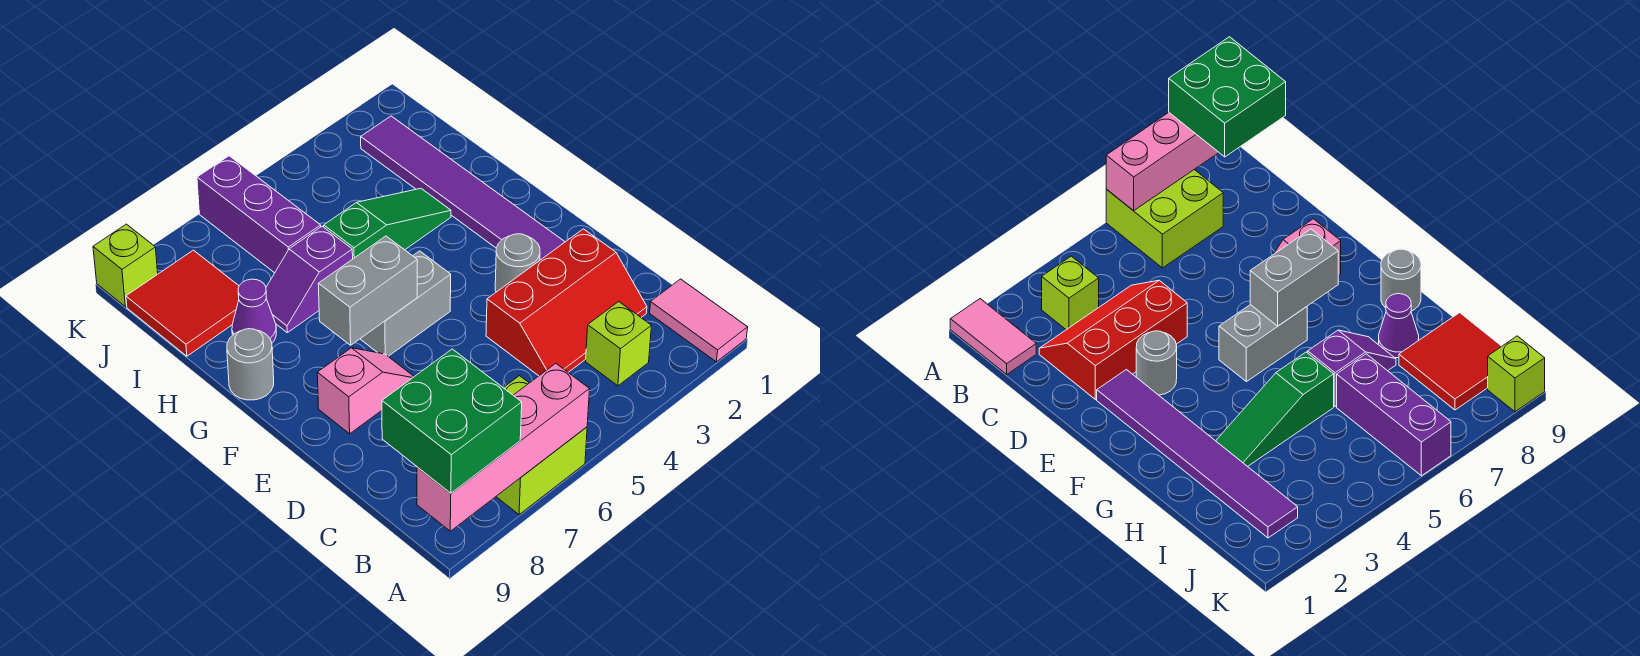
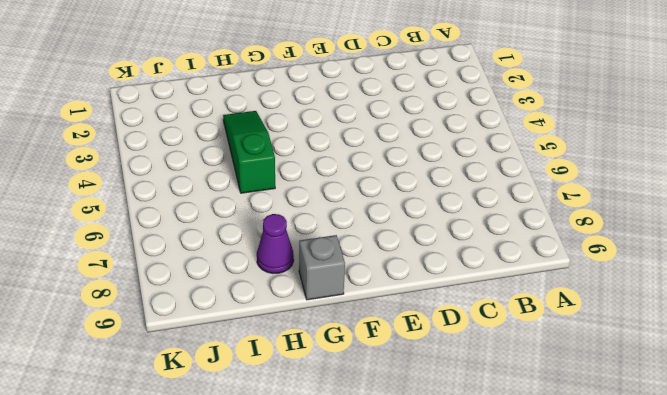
grey brick G9 level 1 -> grey round brick G9 level 1
none -> pink tile A1:B1 level 1
none -> lime brick A6:B7 level 1
none -> lime brick B3 level 1

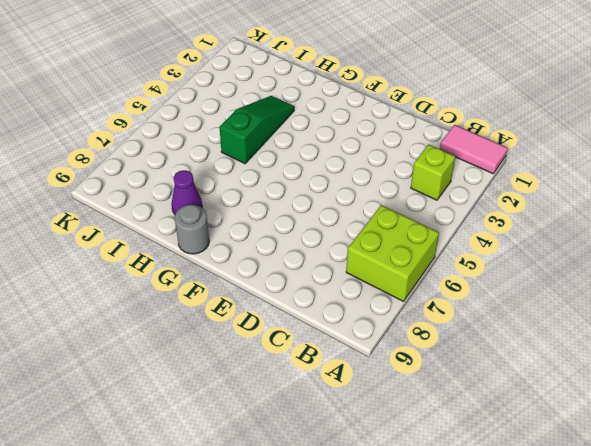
none -> red slope C2:D4 level 1 top D
none -> purple tile E2:J2 level 1
none -> grey round brick E3 level 1

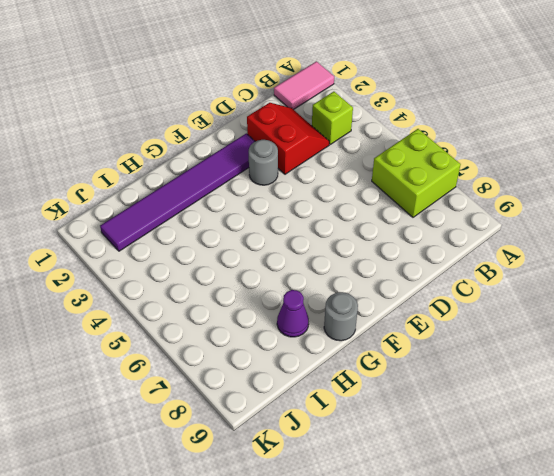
red slope C2:D3 level 1 top D -> red slope C2:D4 level 1 top D
none -> pink slope E7:E8 level 1 top 8
none -> grey brick F5:F6 level 1
none -> green slope H3:H5 level 1 top 5

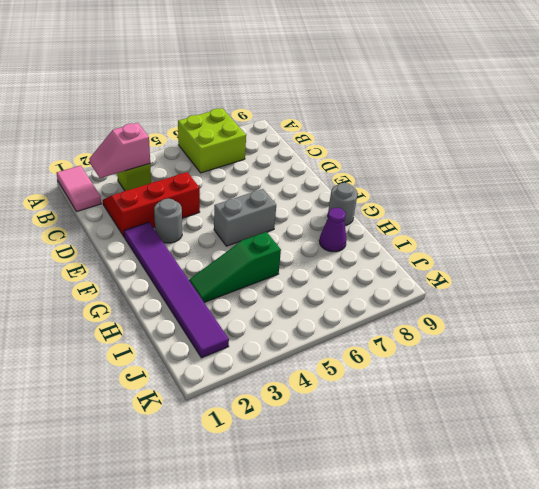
pink slope B2:B3 level 2 top 3 -> pink slope E7:E8 level 1 top 8
none -> purple slope H6:H7 level 1 top 6
none -> purple brick I6:K6 level 1
none -> red tile I8:J9 level 1

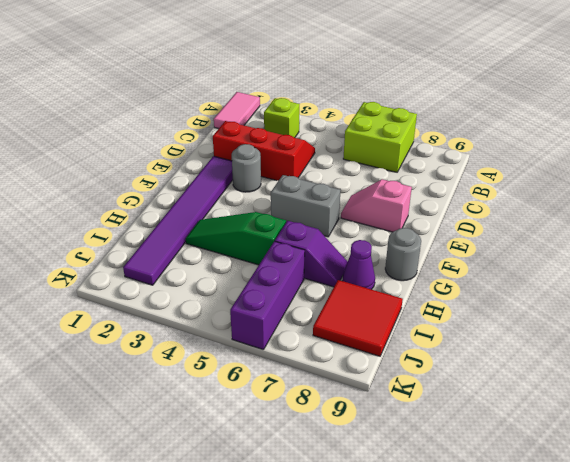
none -> lime brick K9 level 1
none -> pink brick A6:A9 level 2
none -> grey brick F6:F7 level 2

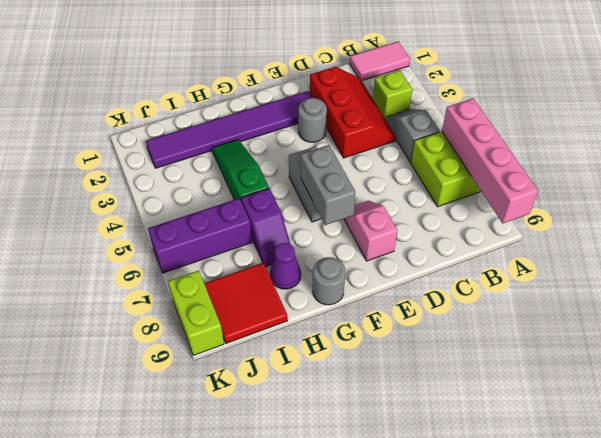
grey slope B4:B5 level 1 top 5 -> none
lime brick K8:K9 level 1 -> lime brick K9 level 1
none -> green brick A8:B9 level 3

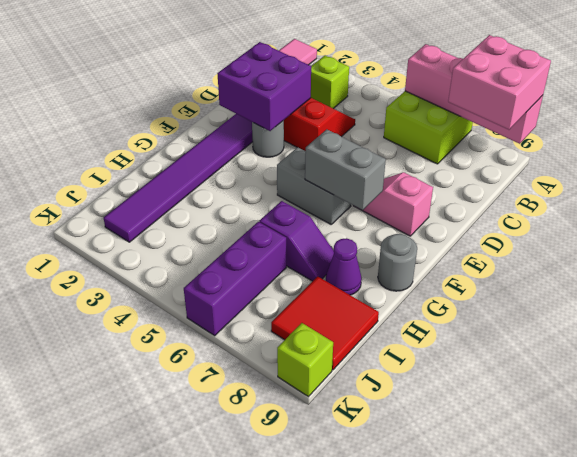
pink brick A8:B9 level 3 -> green brick A8:B9 level 3
purple brick D2:E3 level 2 -> none
none -> green slope H3:H5 level 1 top 5

